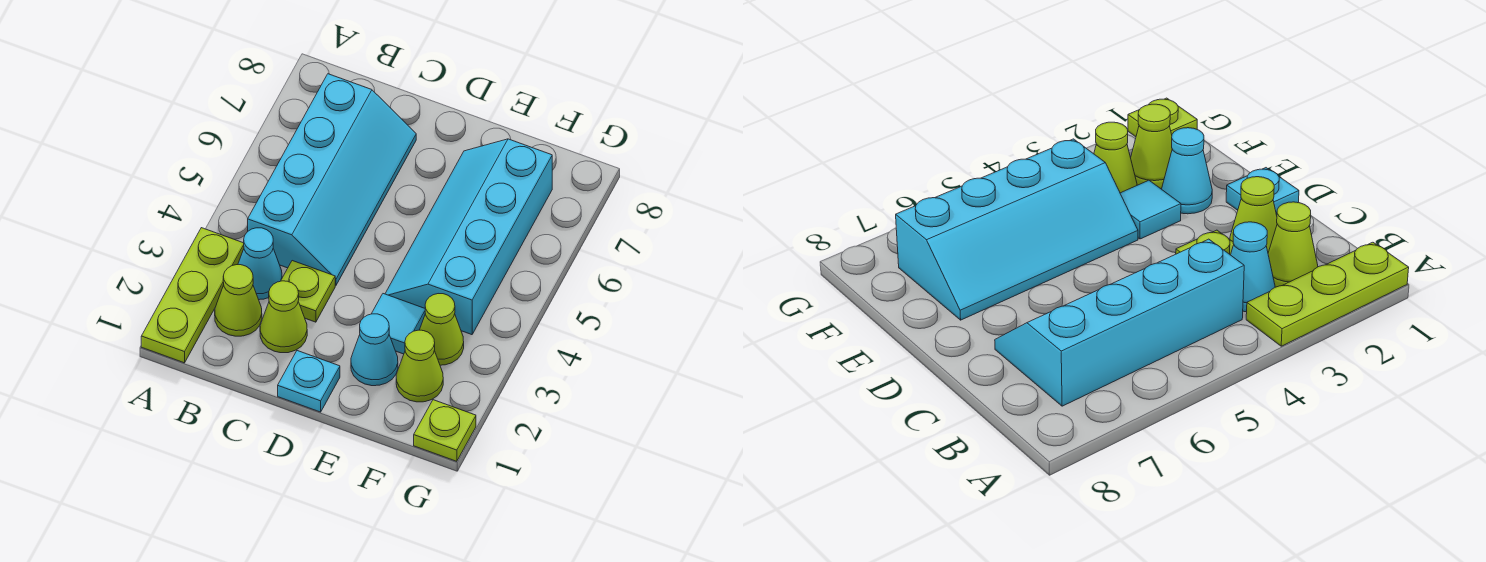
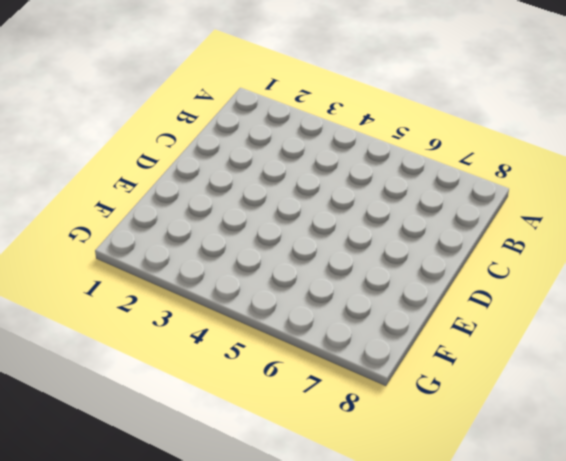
none -> lime plate A1:A3 level 1
none -> lime cone B2 level 1
none -> cyan cone B3 level 1

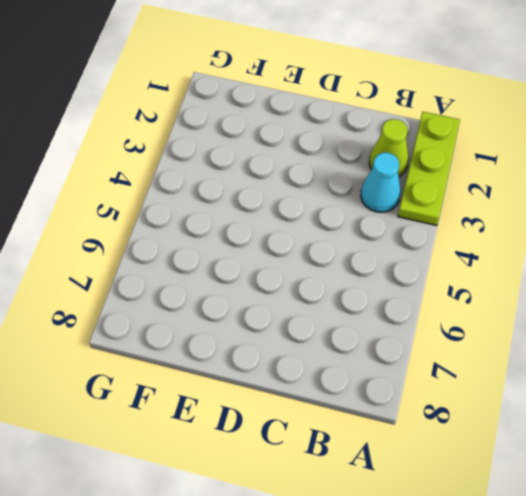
none -> cyan slope B4:C7 level 1 top B
none -> lime cone C2 level 1
none -> lime plate C3 level 1

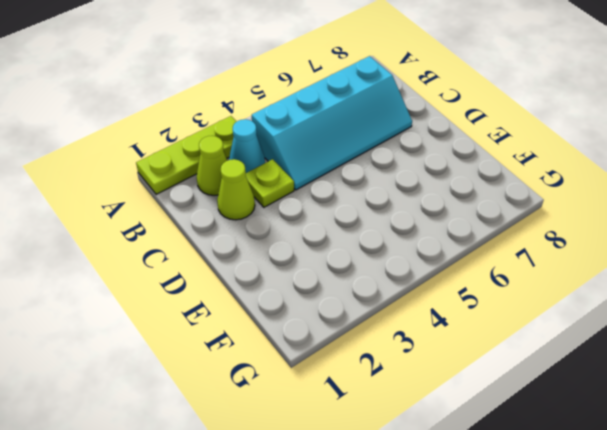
none -> cyan plate D1 level 1
none -> cyan cone E2 level 1
none -> cyan tile E3 level 1

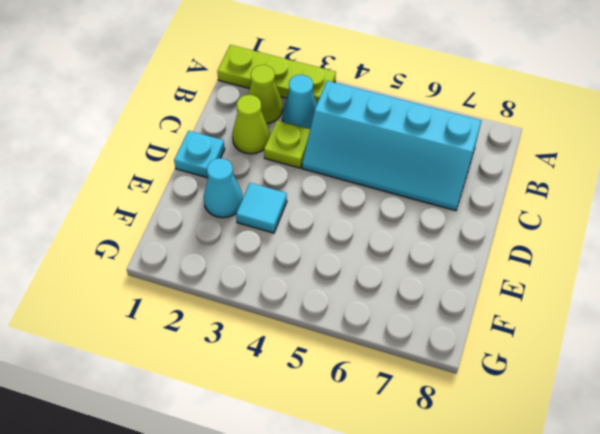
none -> cyan slope E4:F7 level 1 top F
none -> lime cone F2 level 1
none -> lime cone F3 level 1

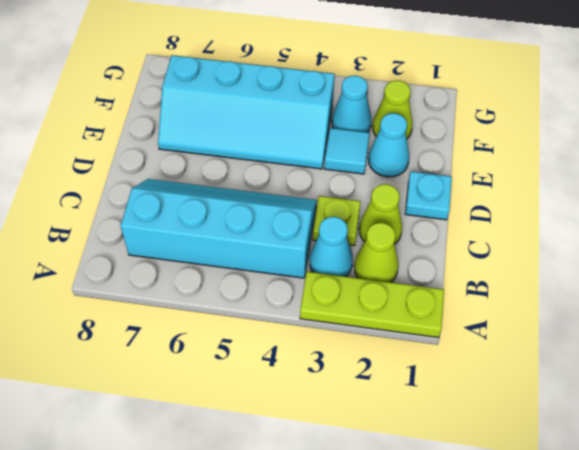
cyan cone F3 level 1 -> lime cone F3 level 1
none -> lime plate G1 level 1

